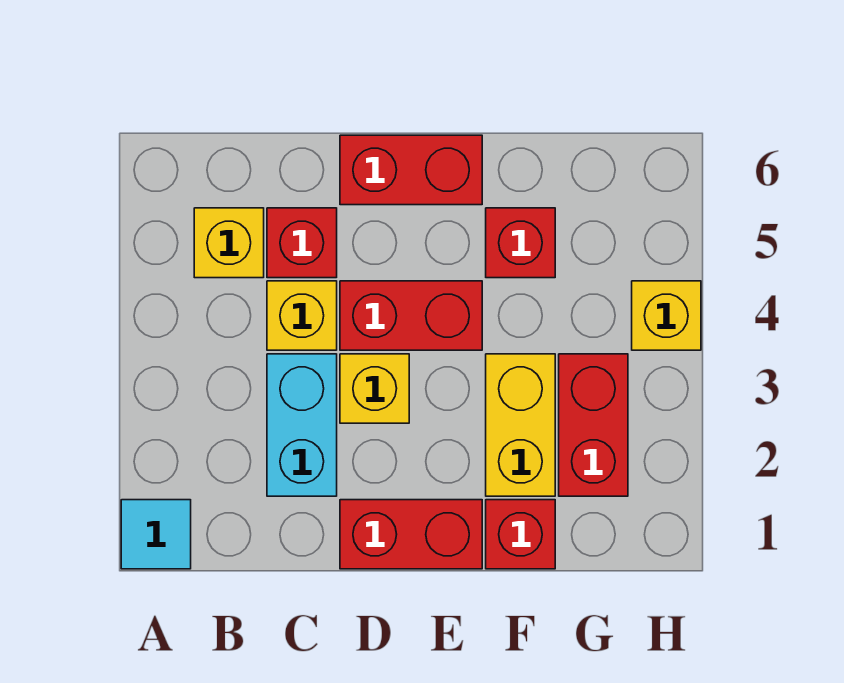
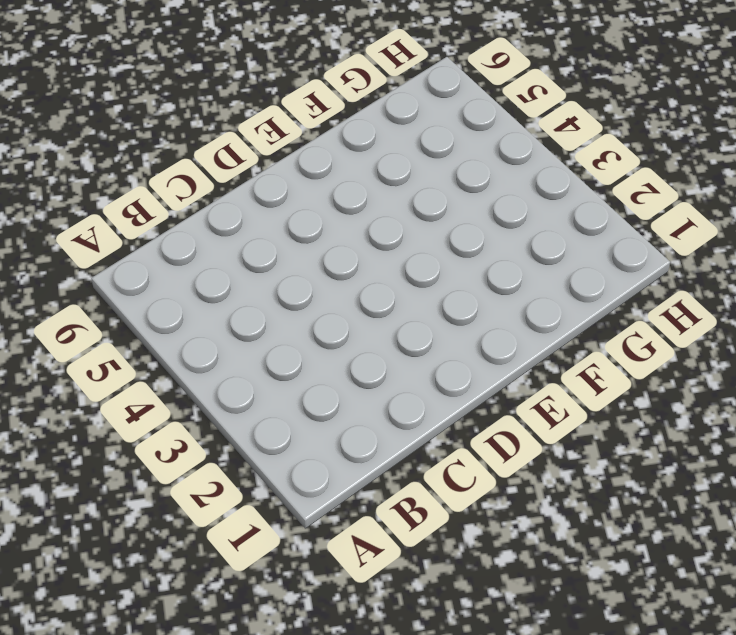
none -> cyan tile A1 level 1
none -> yellow brick B5 level 1
none -> cyan brick C2:C3 level 1

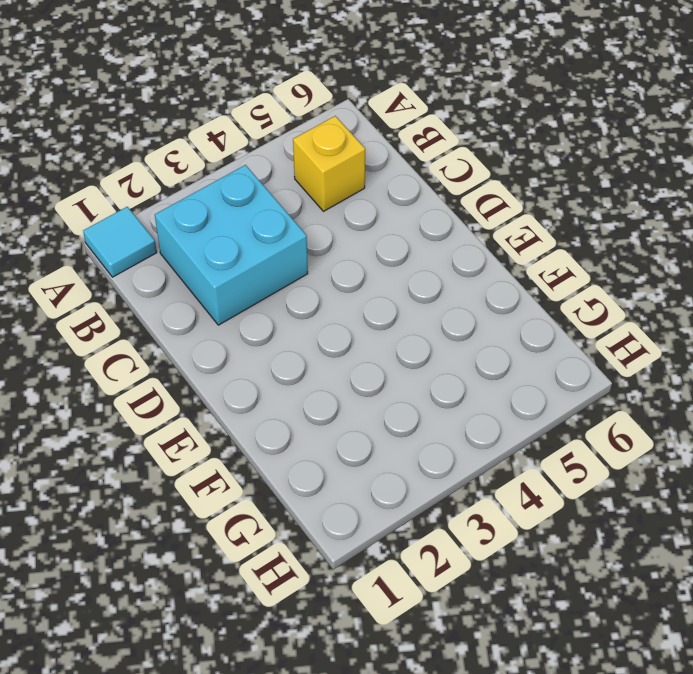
cyan brick B2:C3 level 1 -> cyan brick C2:C3 level 1
none -> yellow brick C4 level 1
none -> red brick C5 level 1
none -> red brick D1:E1 level 1

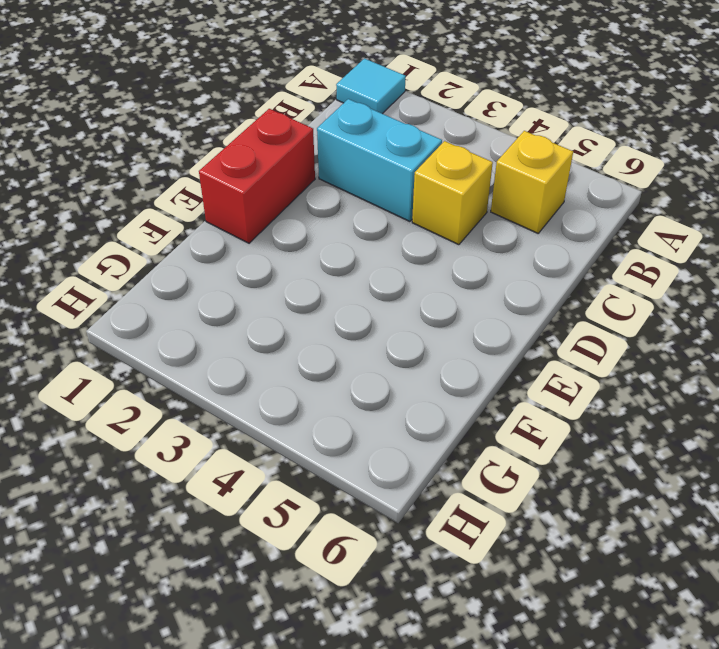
none -> red brick C5 level 1
none -> yellow brick D3 level 1
none -> red brick D4:E4 level 1

